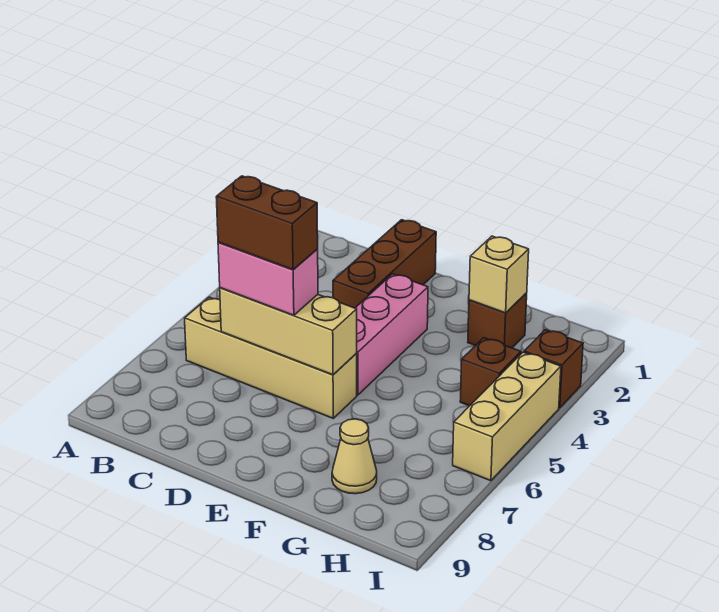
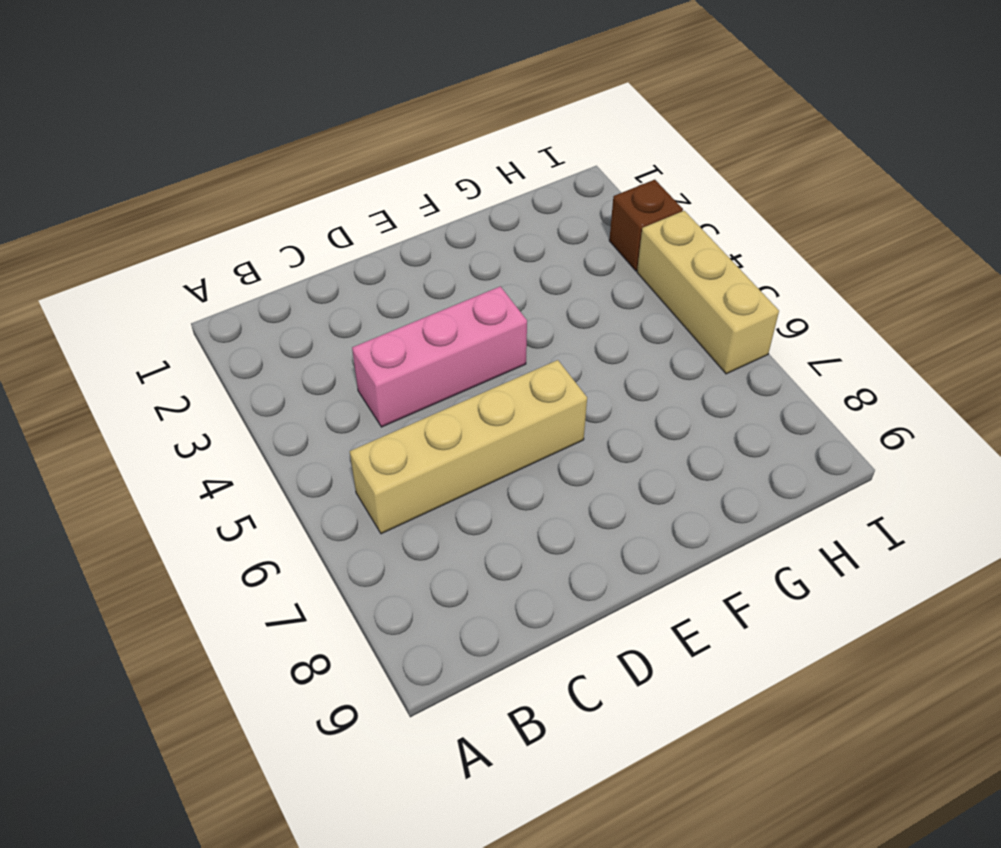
pink brick C4:E4 level 1 -> pink brick E3:E5 level 1
none -> brown brick D1:D3 level 1
none -> brown brick G2 level 1
none -> tan cone G8 level 1

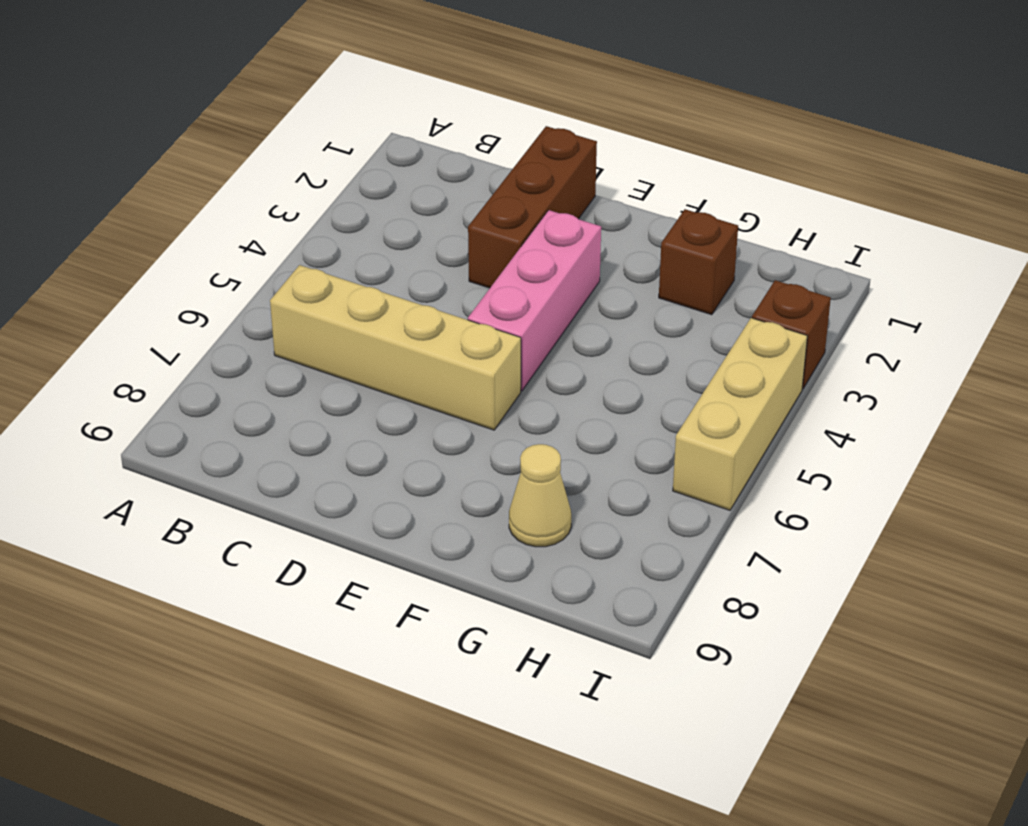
none -> brown brick H4 level 1
none -> tan brick C6:E6 level 2
none -> tan brick G2 level 2

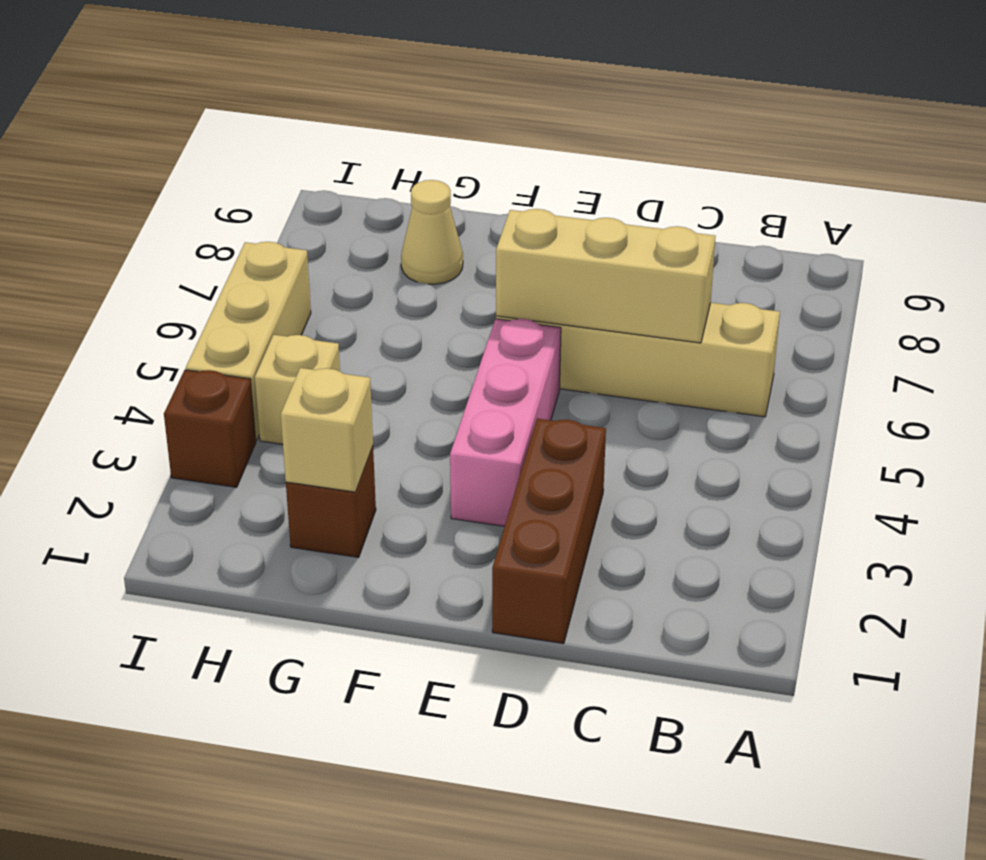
tan brick H4 level 1 -> brown brick H4 level 1
none -> pink brick C6:D6 level 3
none -> brown brick C6:D6 level 4

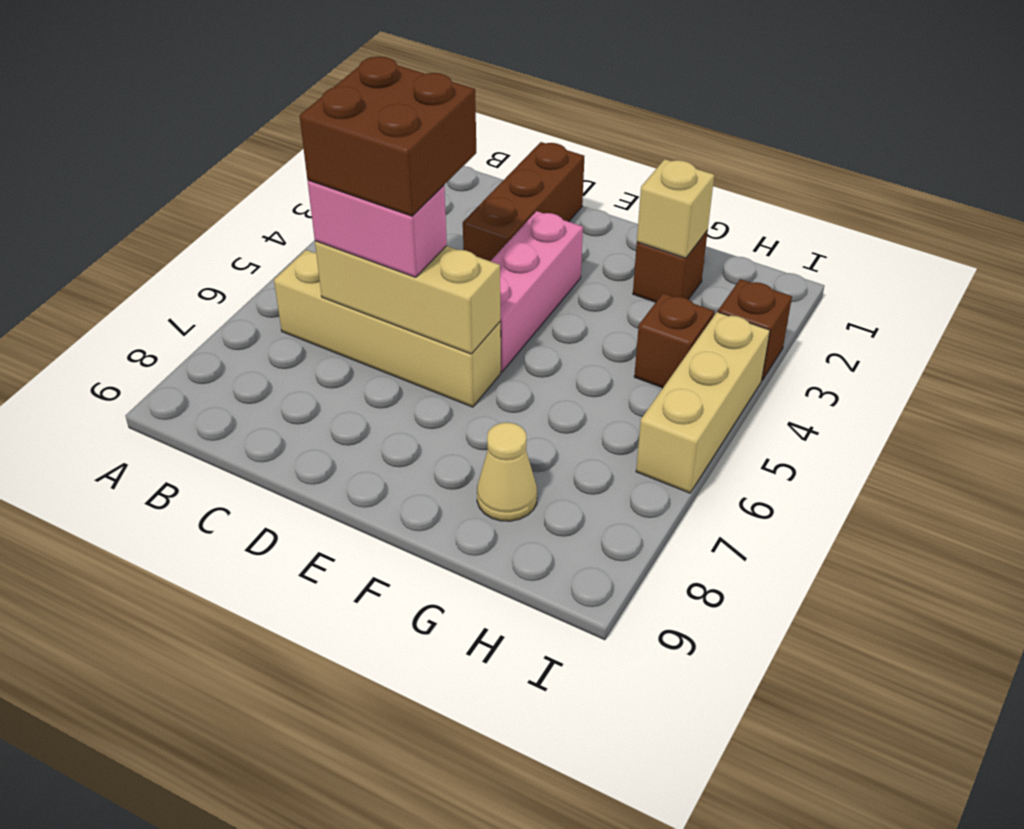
brown brick C5:D6 level 4 -> brown brick C6:D6 level 4

